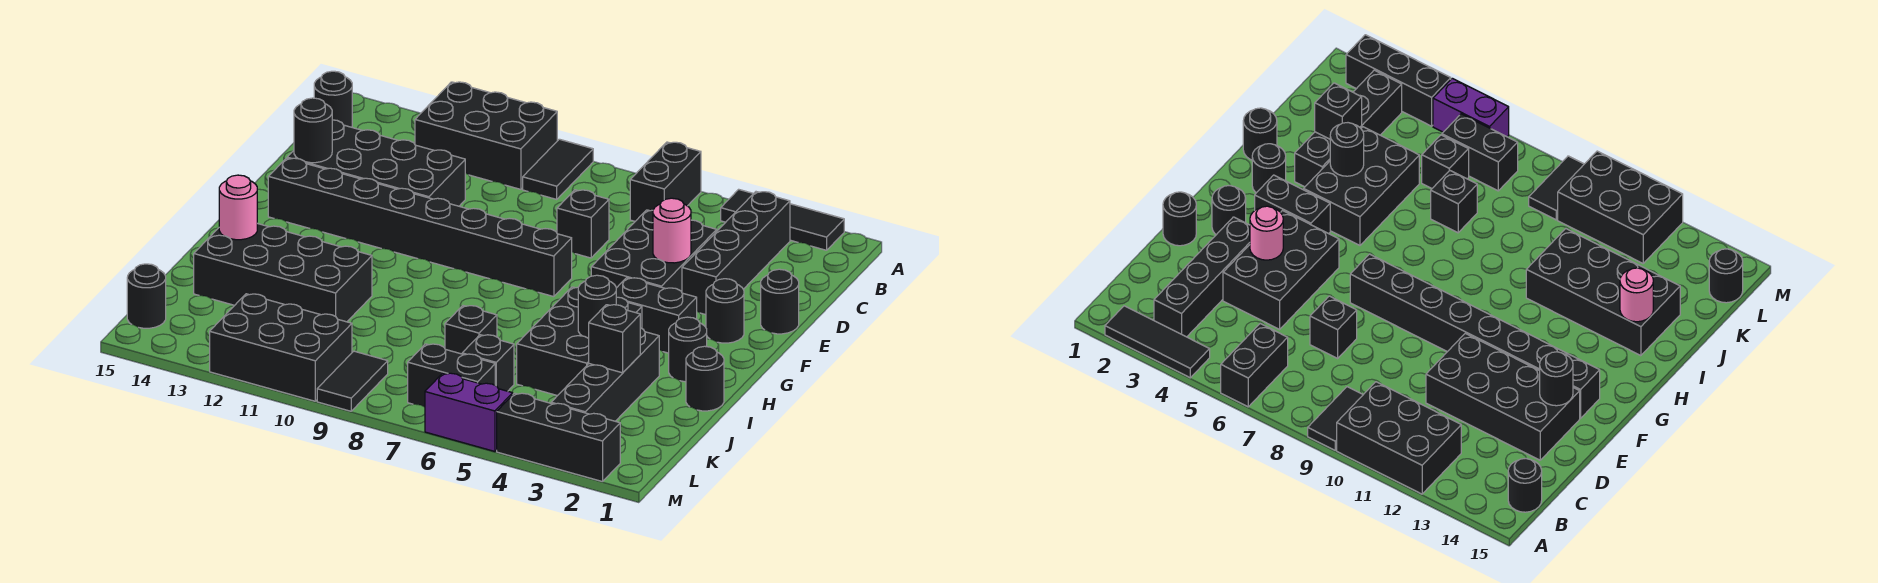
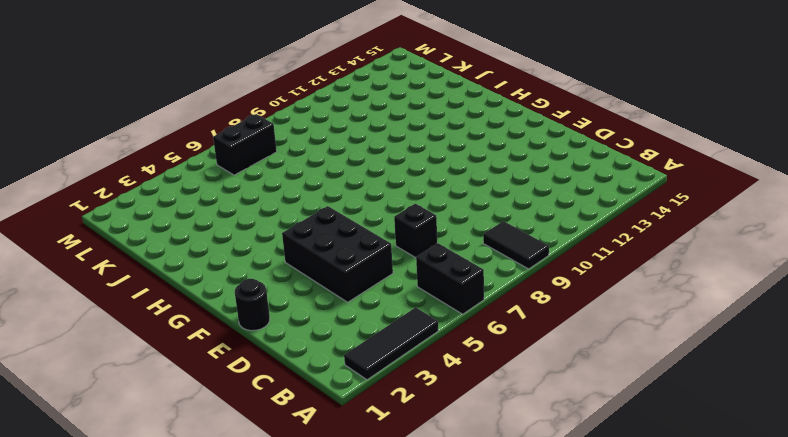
none -> black brick A10:B12 level 1
none -> black brick B3:E3 level 1
none -> black round brick B15 level 1
none -> black brick D11:E14 level 1

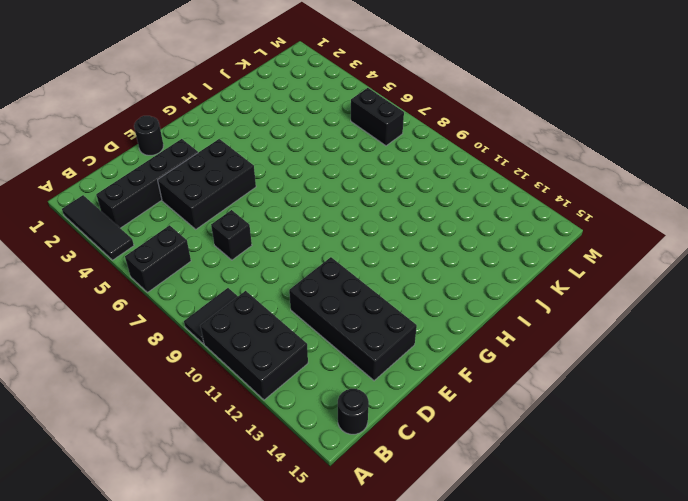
none -> black round brick F2 level 1
none -> black brick F7:F14 level 1
none -> black brick G3:G4 level 1
none -> black round brick H2 level 1

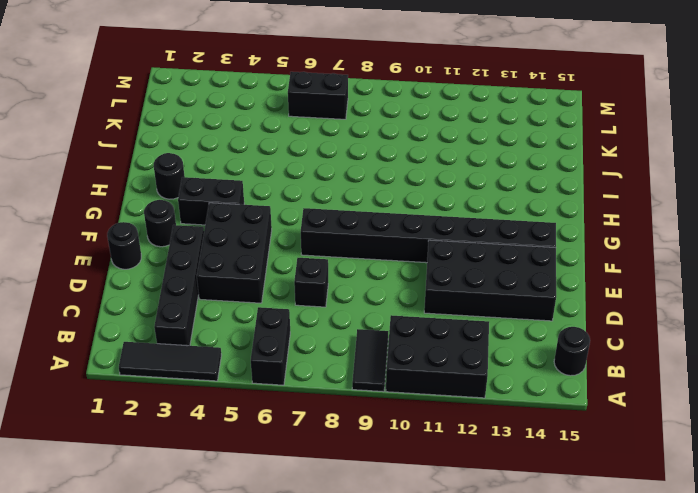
none -> black brick H4:J5 level 1
none -> black round brick I1 level 1
none -> black brick I3:L3 level 1
none -> black brick I11:J14 level 1

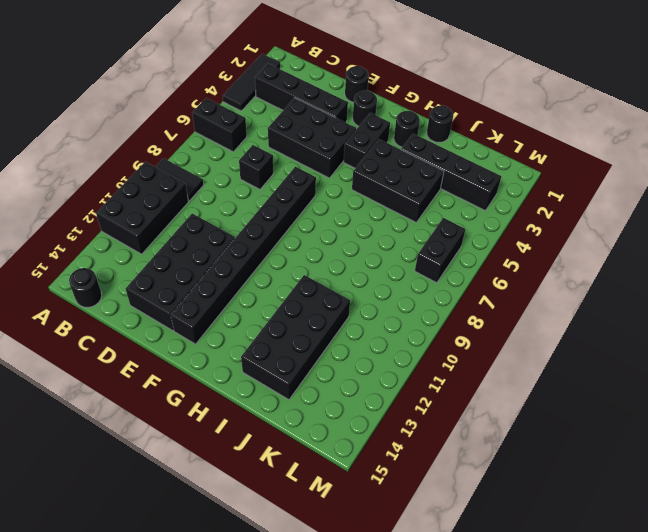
none -> black brick J7 level 1
none -> black brick K6 level 1
none -> black tile L9:M9 level 1
none -> black brick L10:M12 level 1

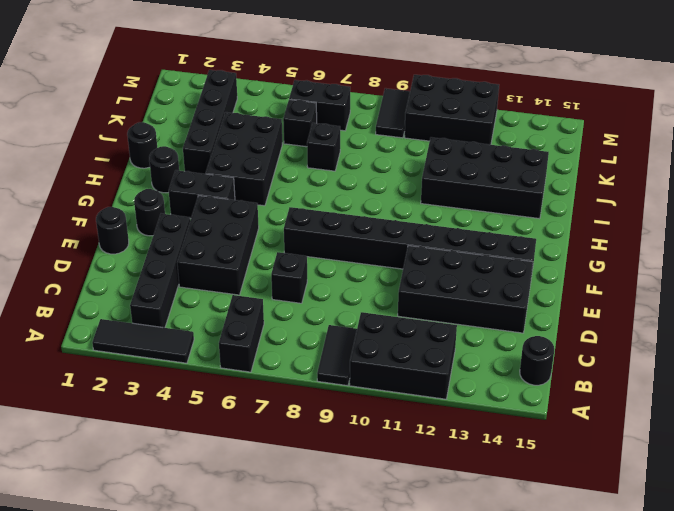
none -> black round brick L15 level 1
none -> black brick M2:M4 level 1
none -> purple brick M5:M6 level 1
none -> pink round brick E4 level 2

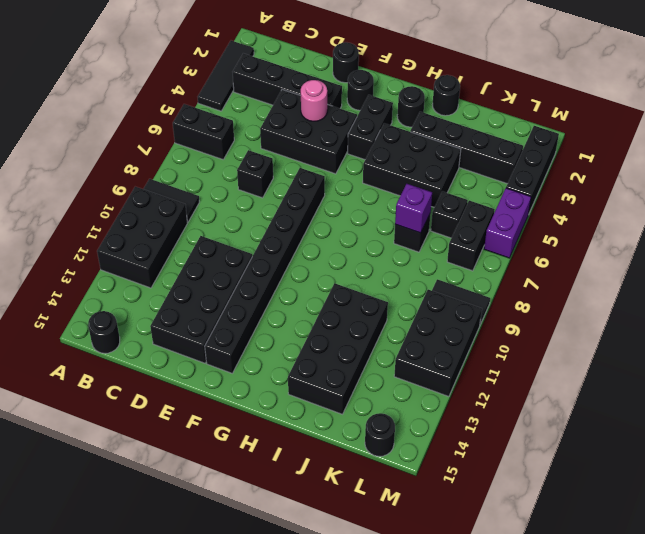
purple brick J7 level 2 -> none
none -> black round brick E14 level 2
none -> black round brick I4 level 2
none -> pink round brick I14 level 2
none -> black brick J3 level 2

